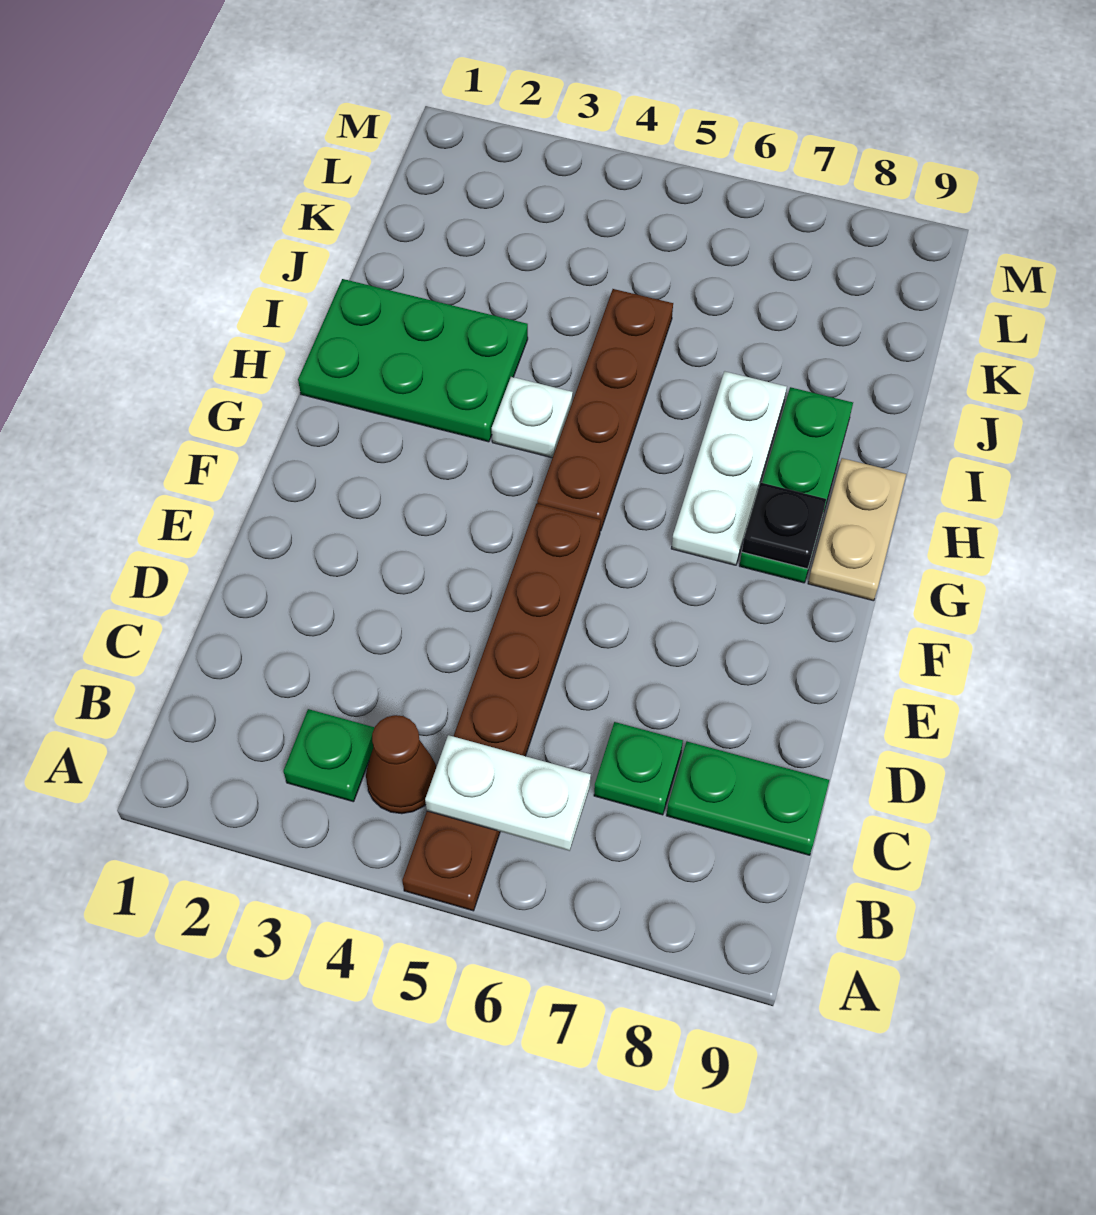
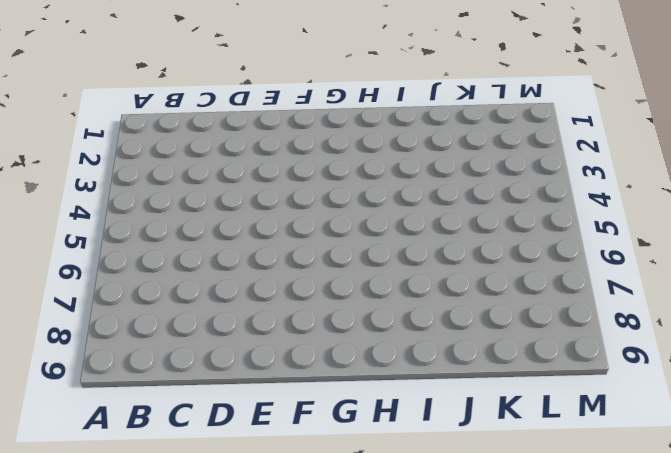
none -> brown plate A5:F5 level 1
none -> green plate B3 level 1
none -> brown cone B4 level 1

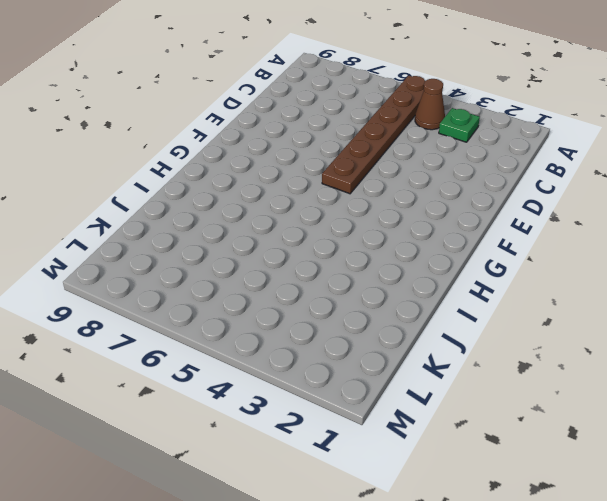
none -> green plate C7 level 1
none -> green plate C8:C9 level 1
none -> brown plate G5:J5 level 1

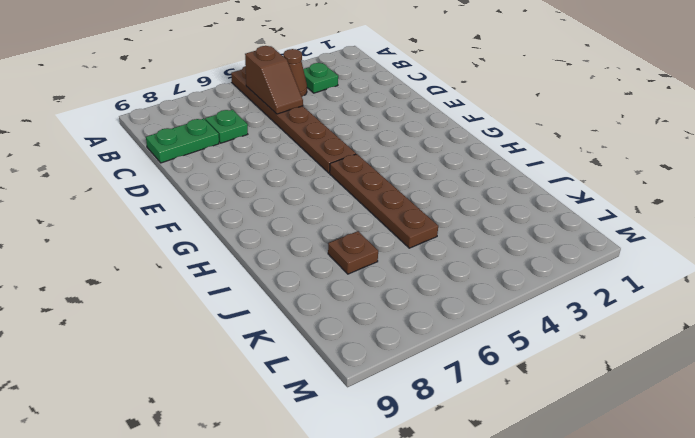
brown slope B5:C5 level 2 top B -> white plate B5:B6 level 2
brown plate J7 level 1 -> none
none -> white plate G7:I7 level 1
none -> green plate G8:I8 level 1
none -> tan plate G9:H9 level 1

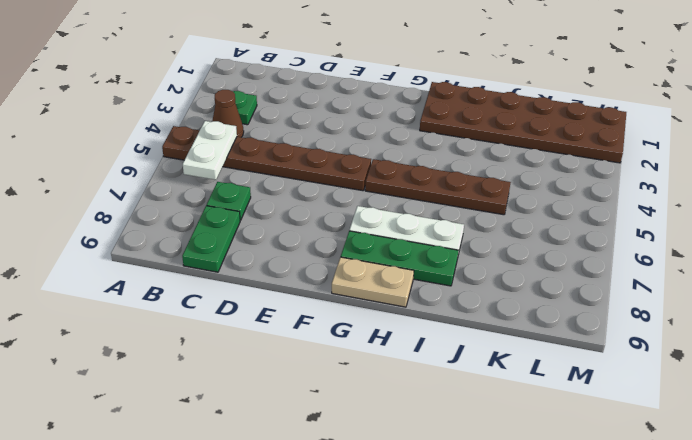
brown plate H1:M2 level 1 -> green plate H1:I3 level 1
none -> white plate H4 level 1
none -> black plate G8 level 2

